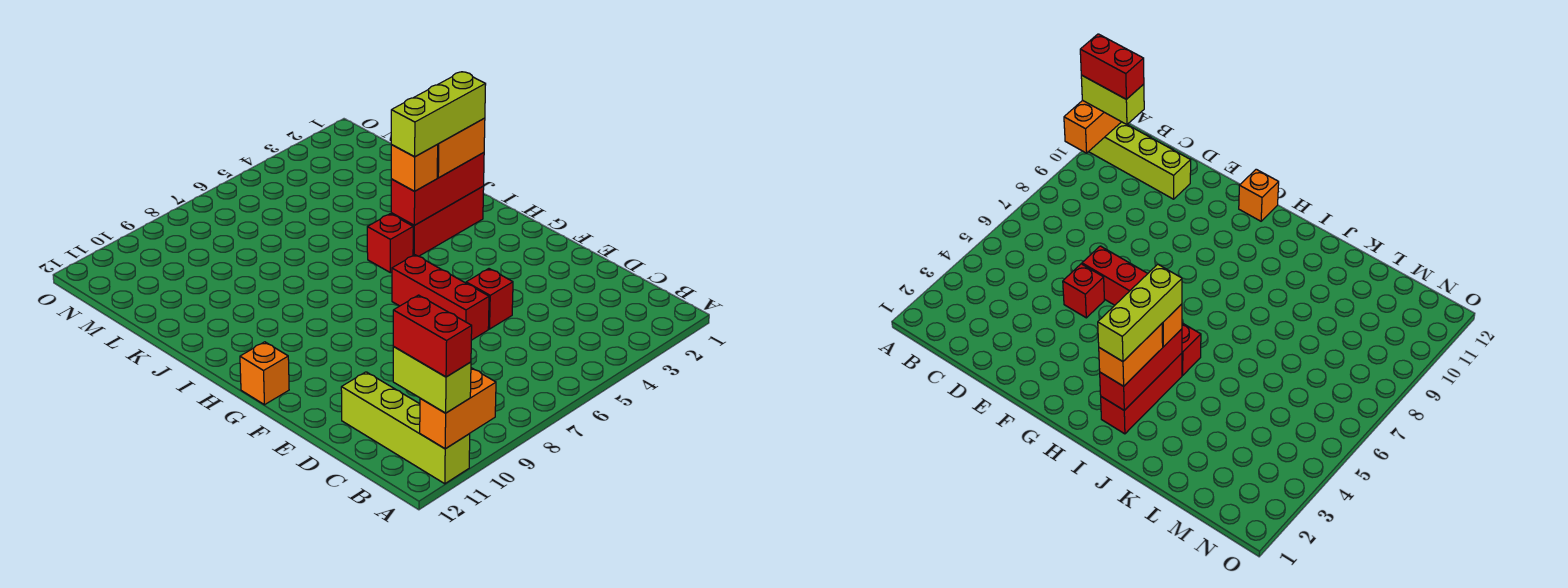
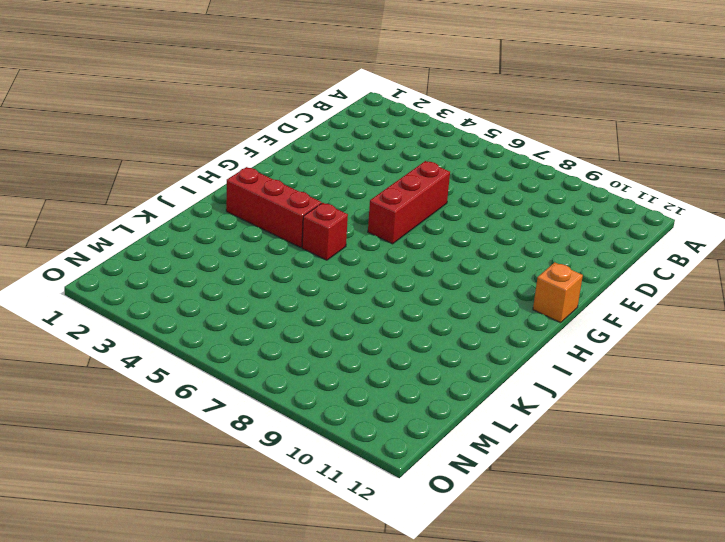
none -> lime brick A11:D11 level 1
none -> red brick E5 level 1
none -> orange brick A10:A11 level 2

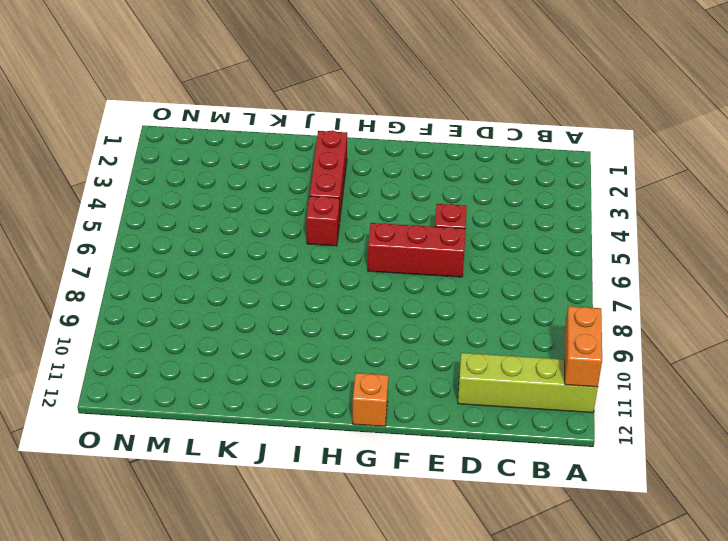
none -> red brick I2:I4 level 2
none -> lime brick A11:B11 level 3
none -> orange brick I2:I3 level 3

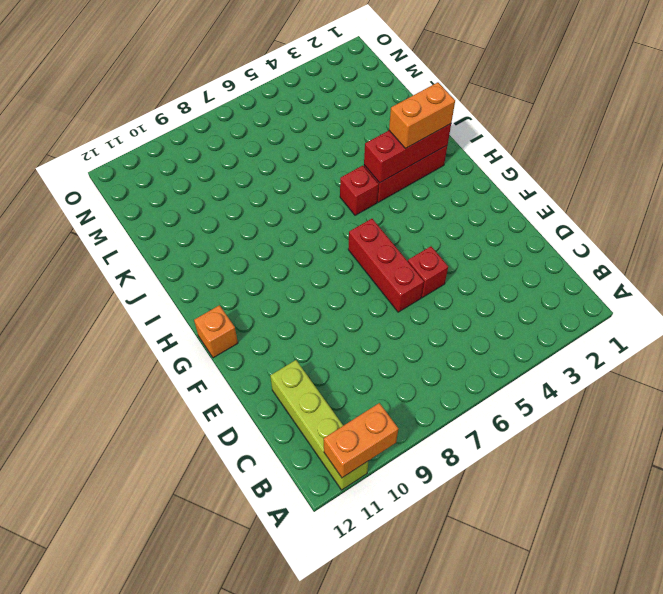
none -> lime brick A11:B11 level 3
none -> orange brick I4 level 3
none -> red brick A11:B11 level 4

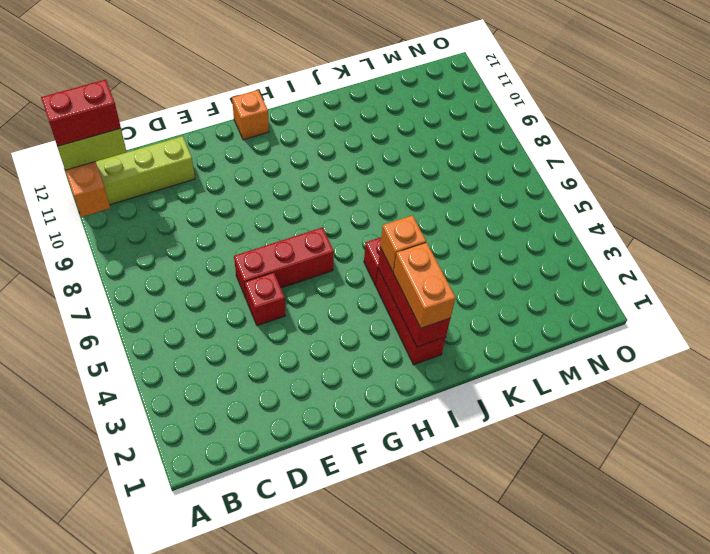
none -> lime brick I2:I4 level 4

